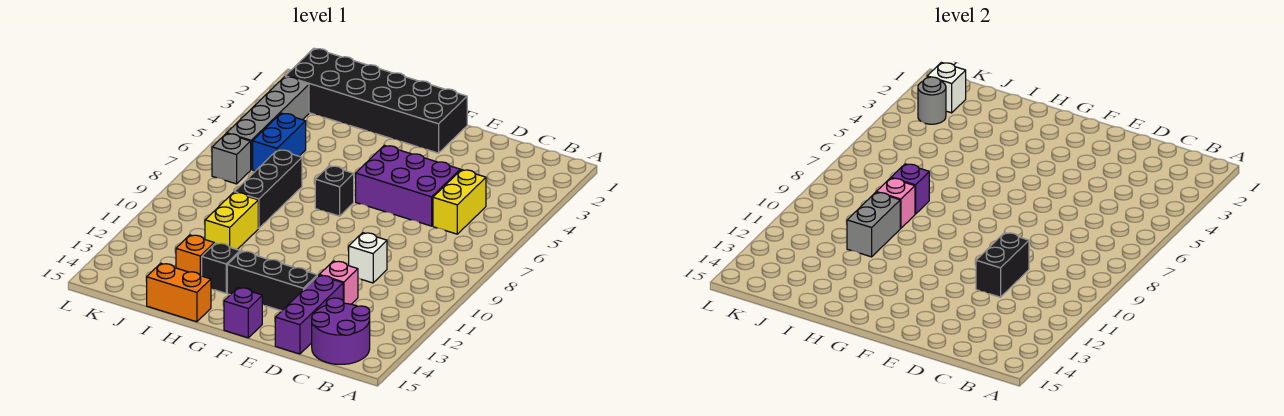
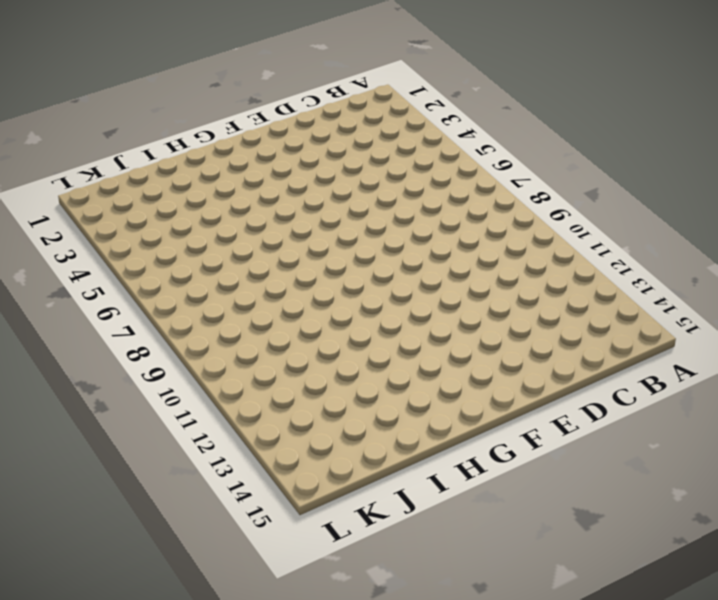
none -> purple round brick B14:C15 level 1
none -> yellow brick C5:C6 level 1
none -> purple brick D5:F6 level 1

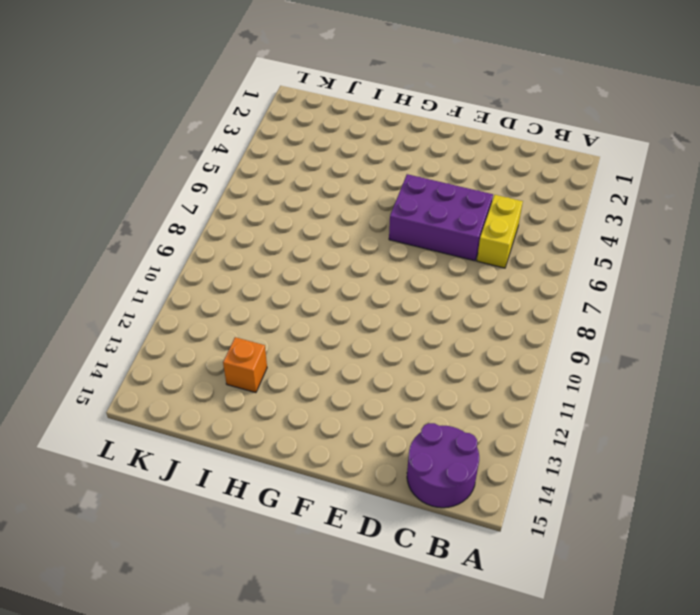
none -> white brick D10 level 1
none -> pink brick D12 level 1
none -> purple brick D13:D15 level 1

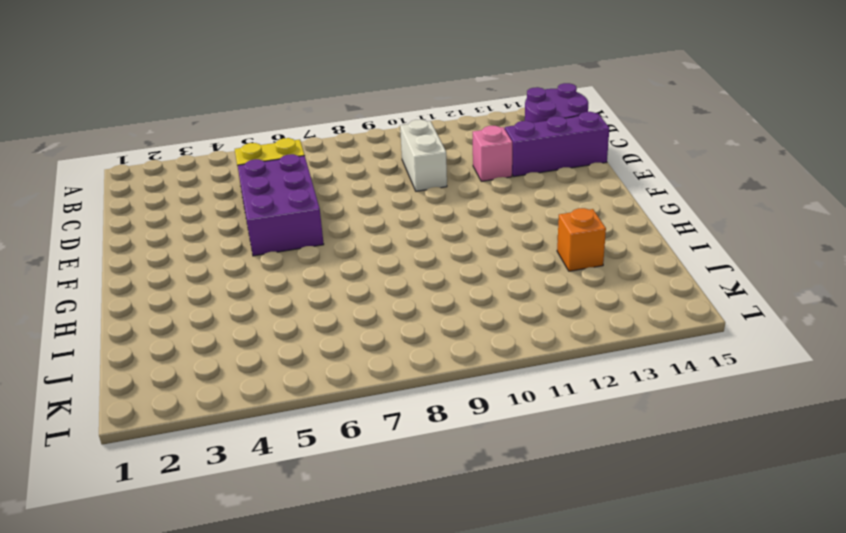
white brick C10:D10 level 1 -> white brick D10 level 1
none -> black brick E13:G13 level 1
none -> black brick F1:K2 level 1
none -> purple brick F15 level 1

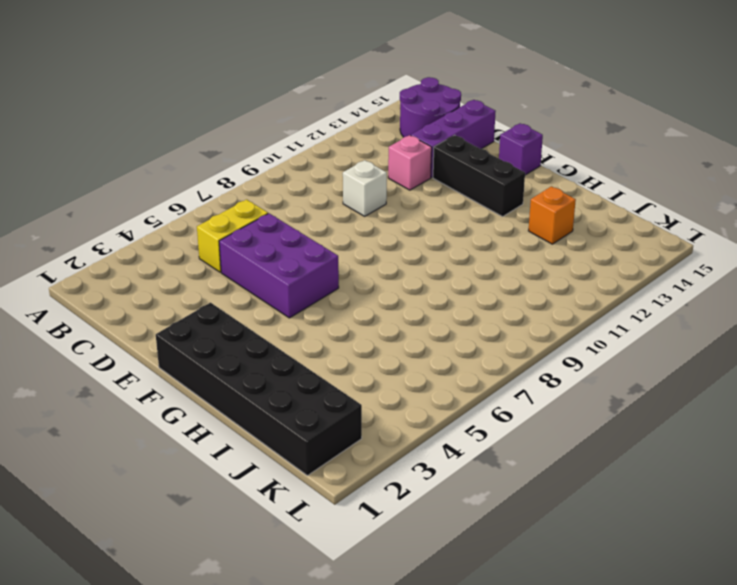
none -> black brick G7 level 1
none -> black brick H13 level 1
none -> orange brick H15:I15 level 1

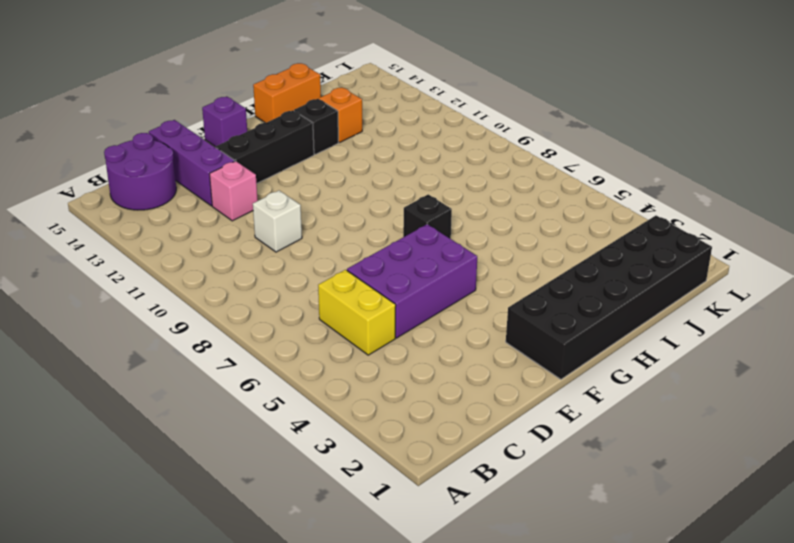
none -> black brick I7:I9 level 1
none -> yellow brick I10:I11 level 1
none -> blue brick J5:J6 level 1

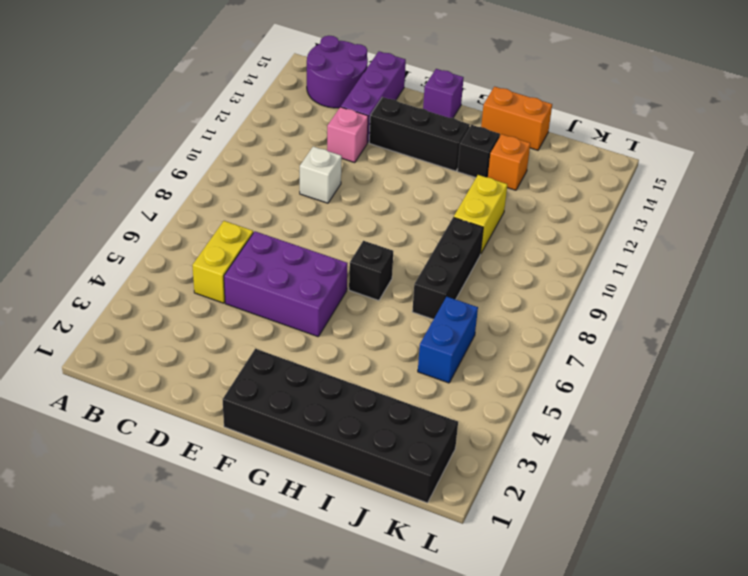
none -> grey brick K3:K6 level 1
none -> grey brick K7 level 1
none -> black brick D10:D11 level 2

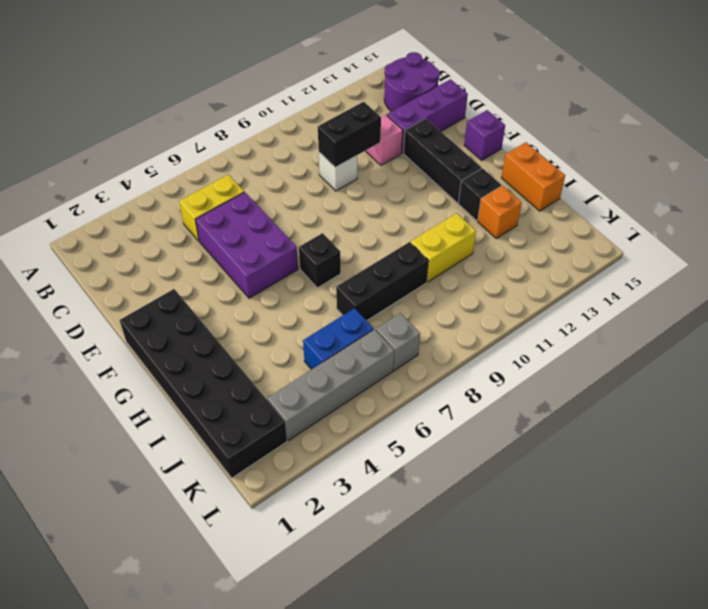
none -> purple brick I8 level 2
none -> pink brick I9 level 2
none -> grey brick I10:I11 level 2

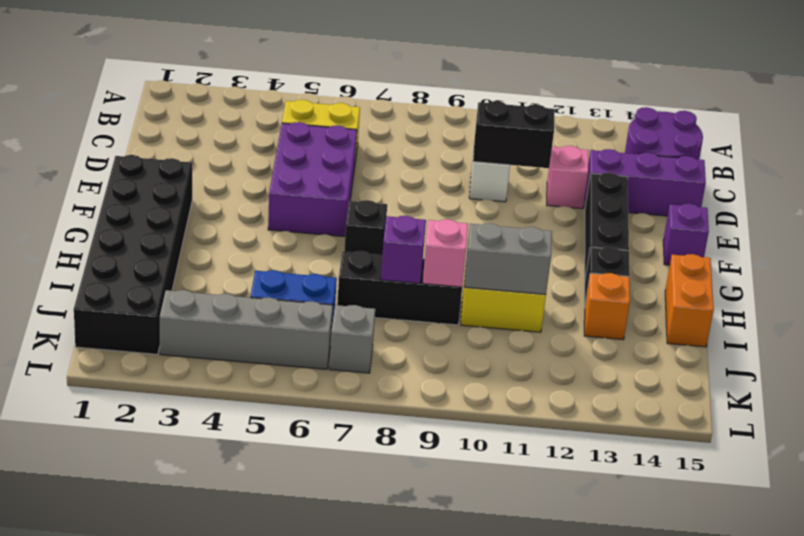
none -> white brick K2 level 2
none -> grey round brick K3 level 2

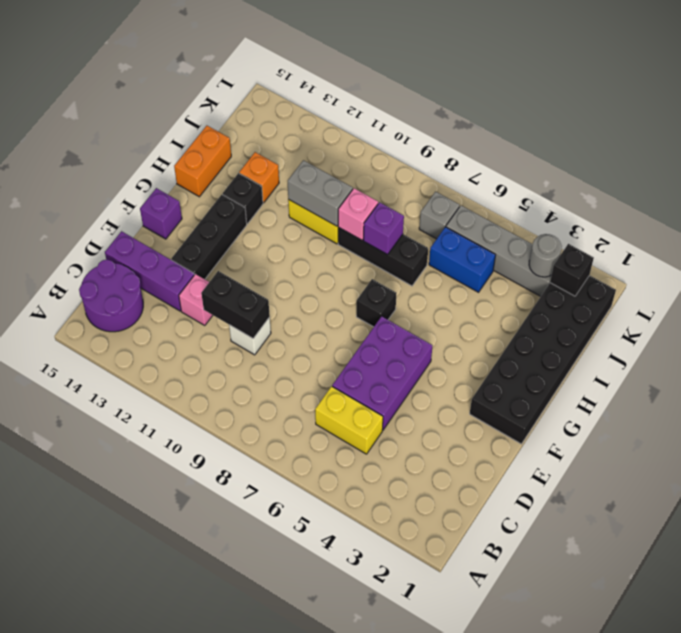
black brick K2 level 2 -> white brick K2 level 2

